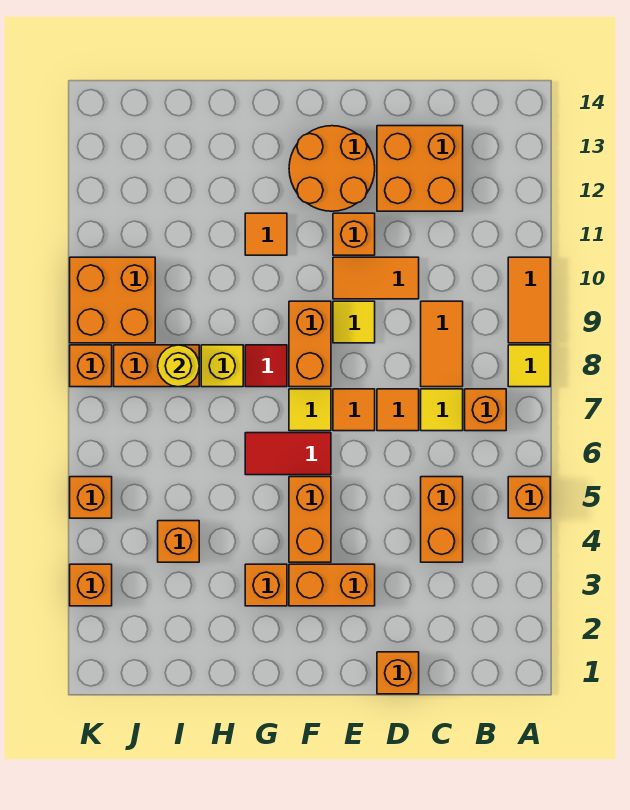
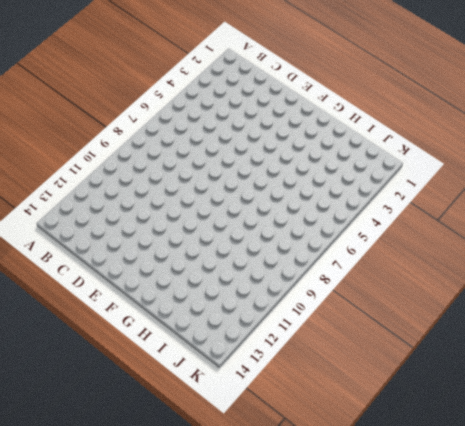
none -> orange brick A5 level 1
none -> yellow tile A8 level 1
none -> orange tile A9:A10 level 1
none -> orange brick B7 level 1

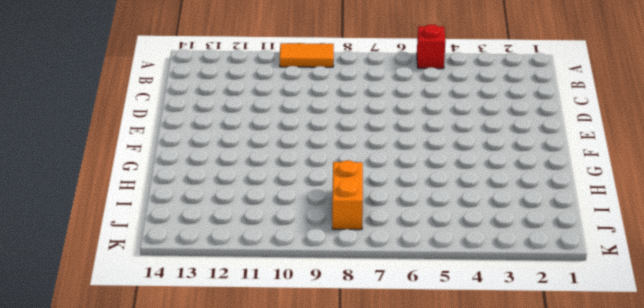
red brick A5 level 1 -> orange brick A5 level 1
none -> yellow tile A8 level 1
none -> orange brick B7 level 1
none -> orange brick C4:C5 level 1
none -> yellow tile C7 level 1

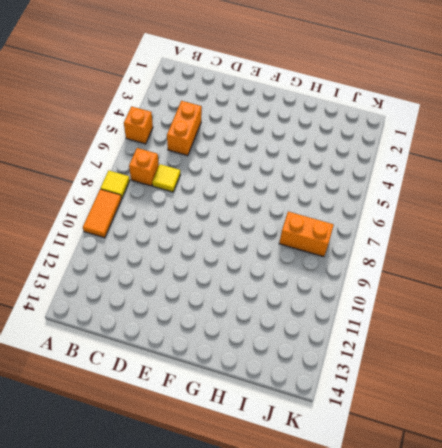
none -> orange tile C8:C9 level 1
none -> orange brick C12:D13 level 1
none -> orange brick D1 level 1
none -> orange tile D7 level 1

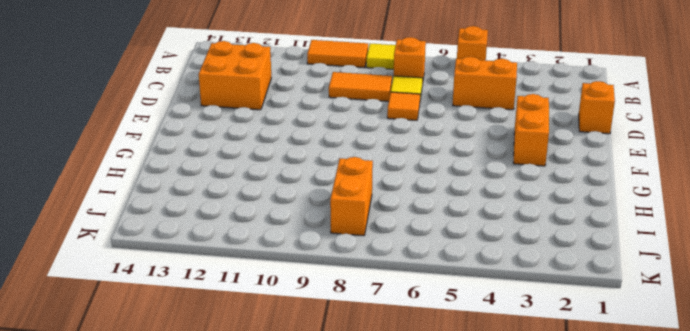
none -> orange tile D10:E10 level 1
none -> orange tile E7 level 1
none -> yellow tile E9 level 1
none -> orange brick E11 level 1

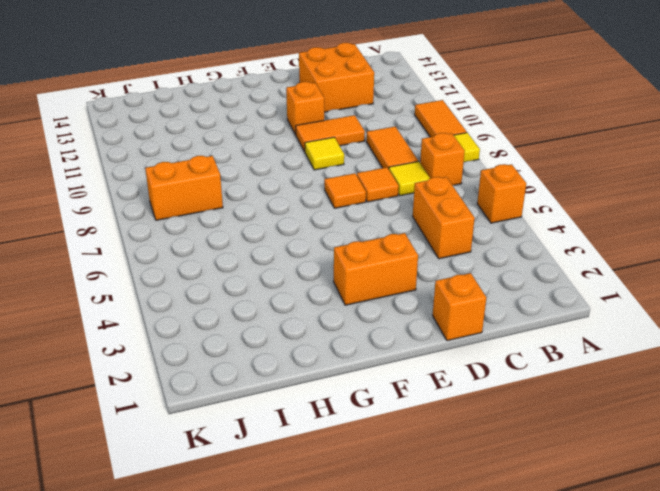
none -> orange round brick E12:F13 level 1
none -> orange brick F4:F5 level 1
none -> red tile F6:G6 level 1
none -> yellow tile F7 level 1

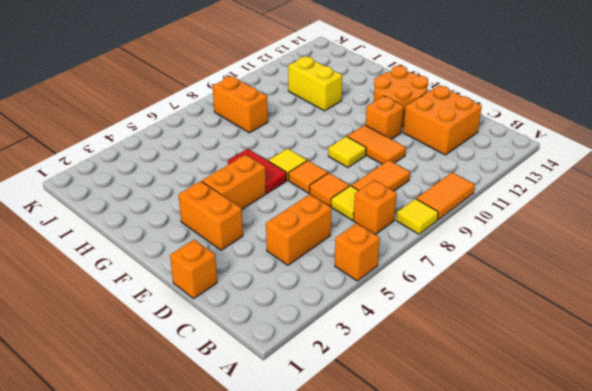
yellow brick H11:I11 level 1 -> none
none -> orange brick F8:F9 level 1
none -> orange brick G3 level 1
none -> red tile G8 level 1
none -> orange tile G11 level 1

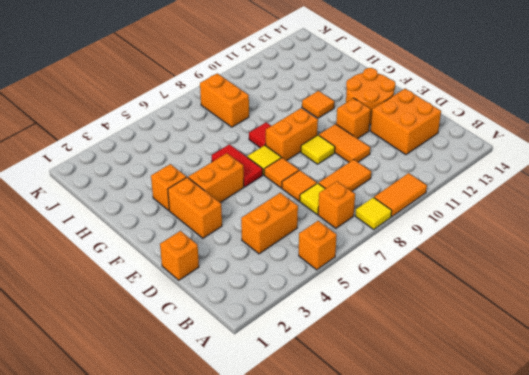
none -> yellow brick H8 level 1
none -> orange brick I4 level 1
none -> orange brick J9:K10 level 1
none -> orange brick K3 level 1

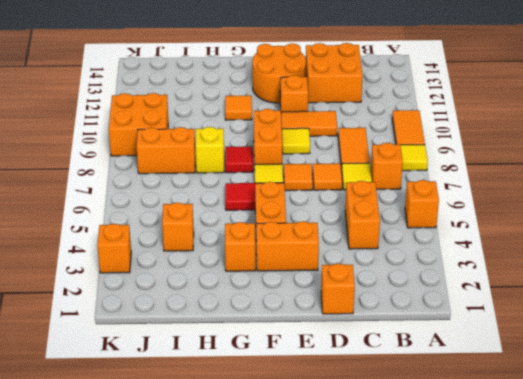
none -> orange brick K5 level 1
none -> orange brick K8 level 1
none -> yellow round brick I8 level 2

